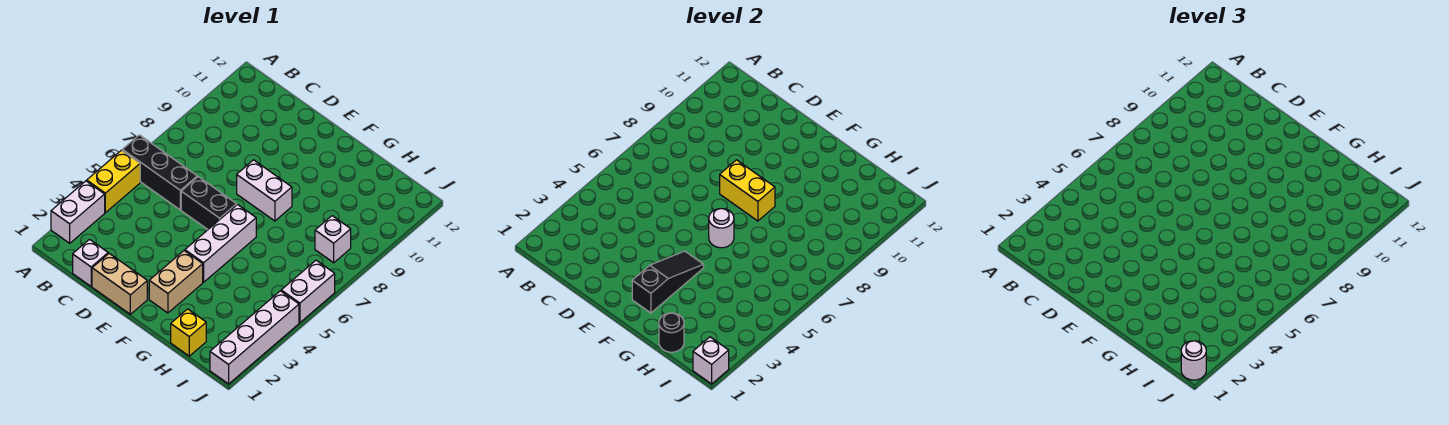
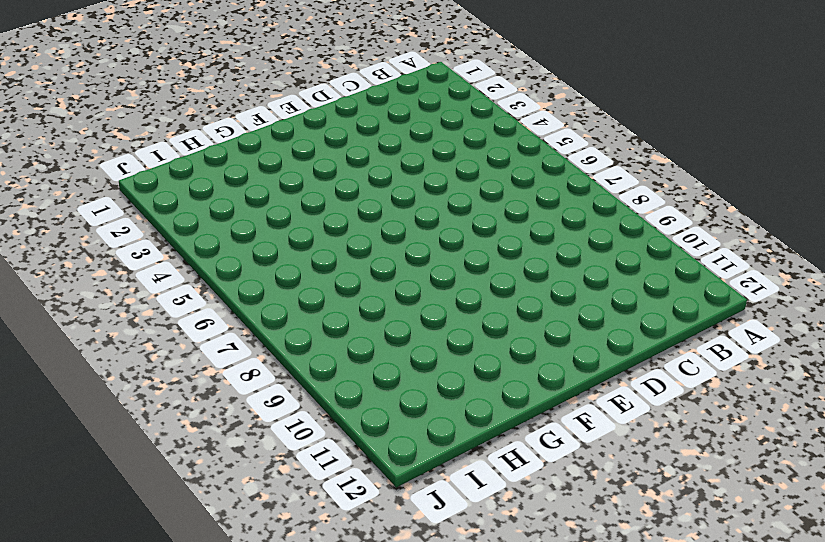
none -> white brick A2:A3 level 1
none -> yellow brick A4:A5 level 1
none -> black brick A6:C6 level 1

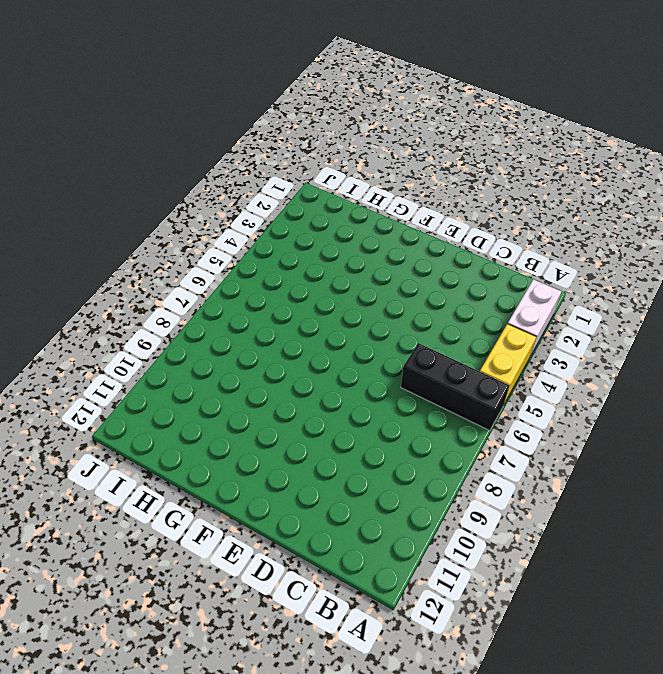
none -> white brick C1 level 1
none -> tan brick D1:E1 level 1
none -> black brick D6:E6 level 1

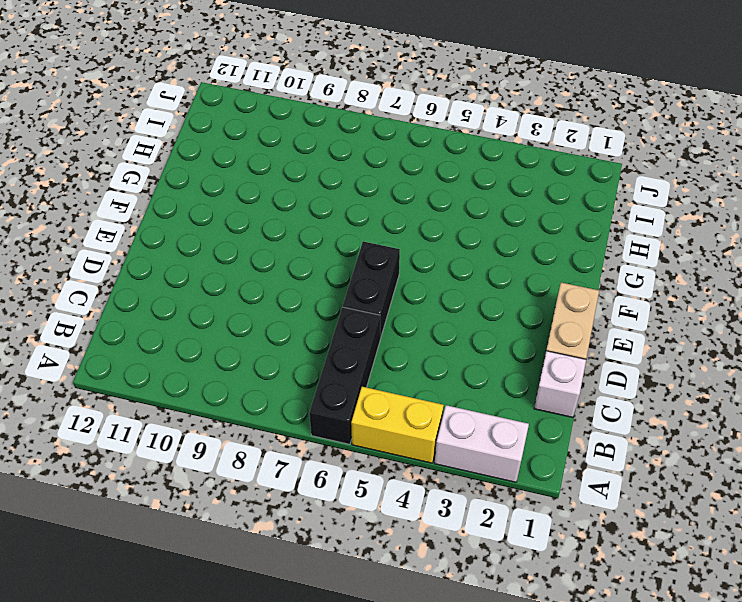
none -> white brick E8:F8 level 1
none -> tan brick F2:F3 level 1
none -> white brick F4:F6 level 1

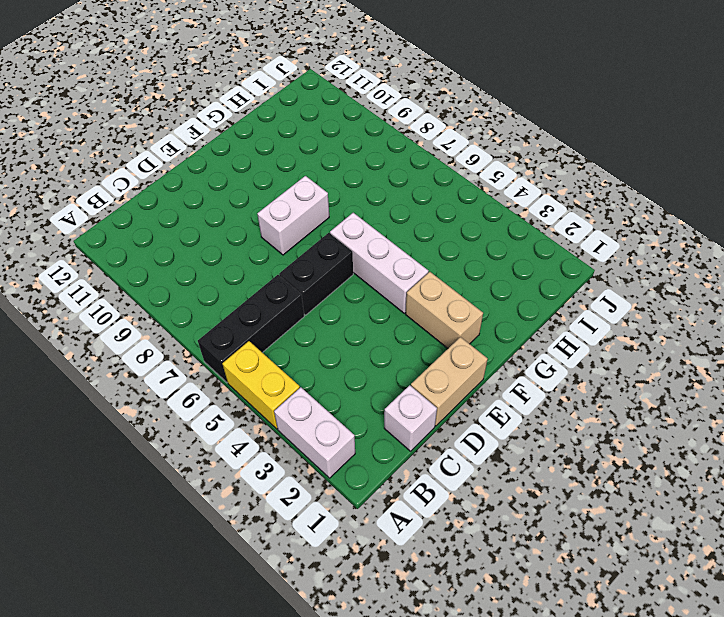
none -> yellow brick H1 level 1
none -> white brick I8 level 1
none -> white brick J1:J4 level 1

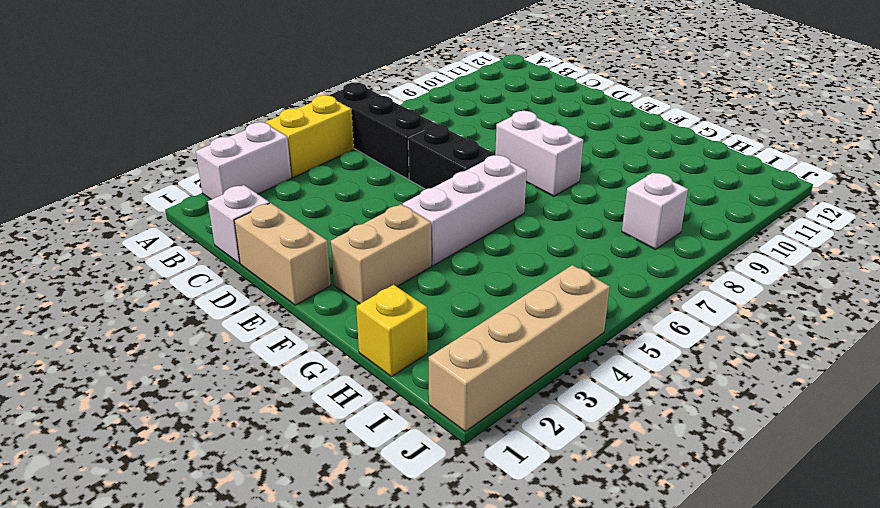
tan brick J1:J4 level 1 -> white brick J1:J4 level 1
none -> white brick J5:J6 level 1
none -> yellow brick E8:F8 level 2
none -> black slope F2:F4 level 2 top 2

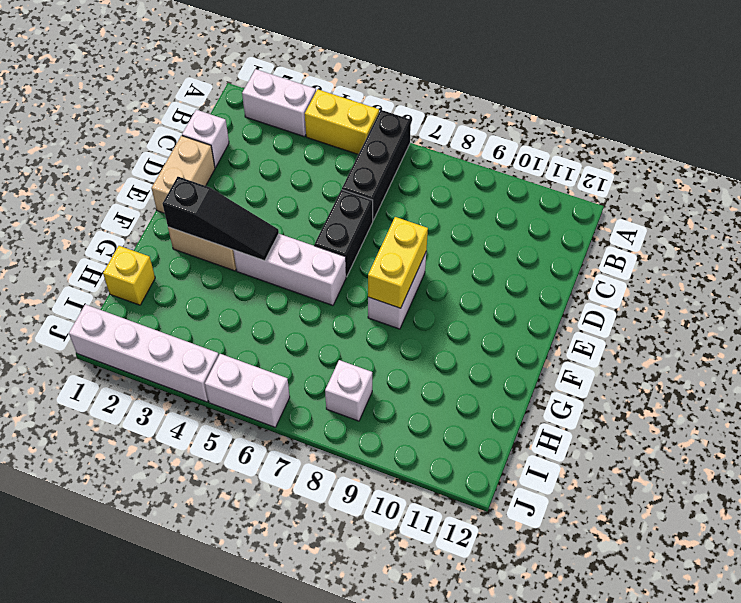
none -> white round brick F6 level 2
none -> black round brick H1 level 2
none -> white brick J1 level 2

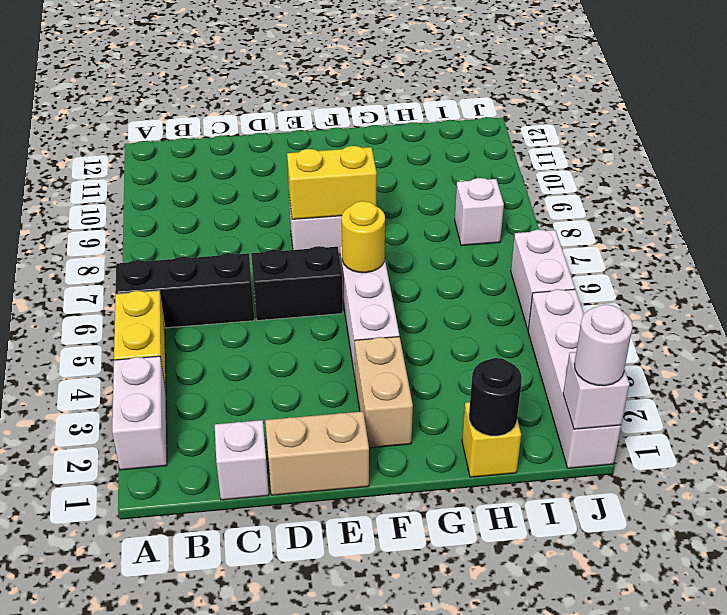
yellow round brick F6 level 2 -> white round brick F6 level 2
none -> black slope F2:F4 level 2 top 2

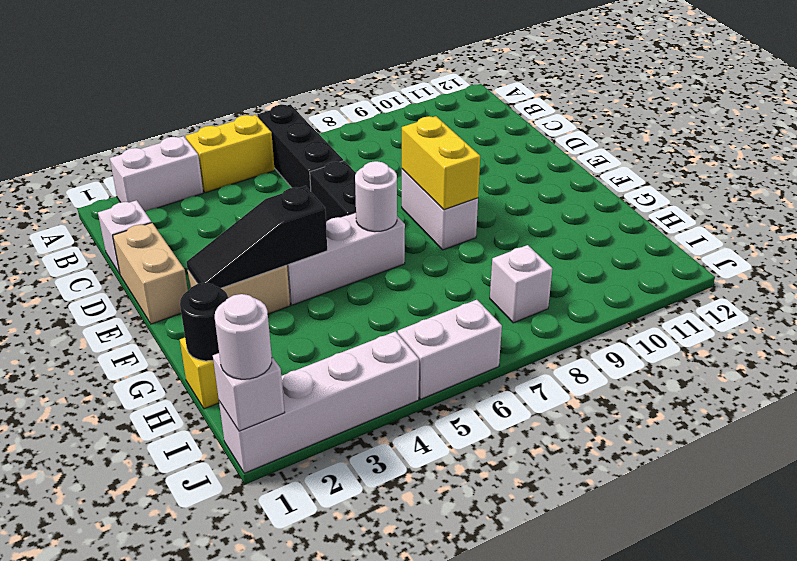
black slope F2:F4 level 2 top 4 -> black slope F2:F4 level 2 top 2

